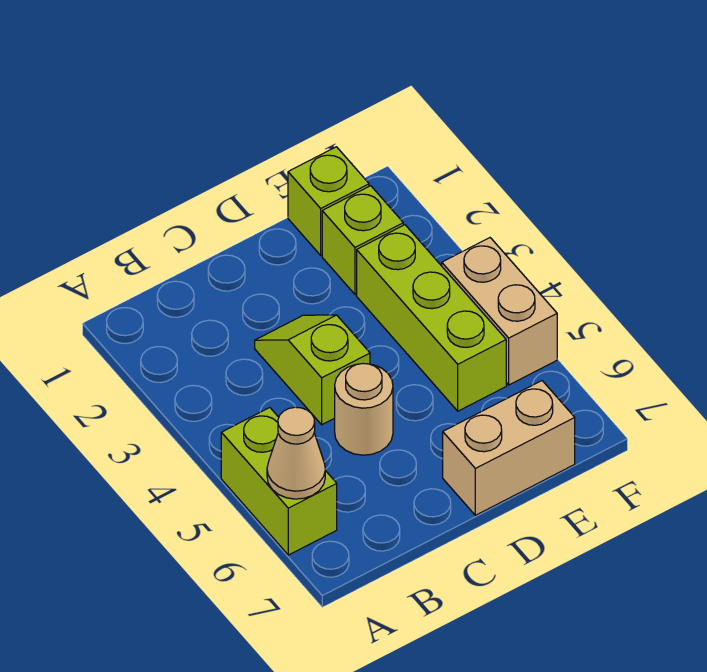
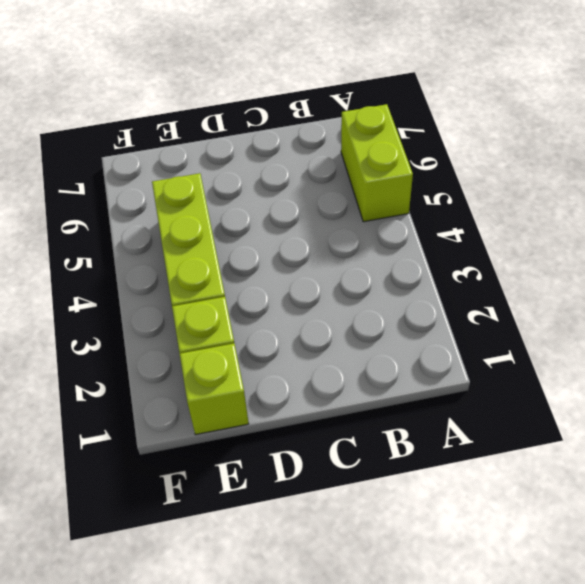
none -> lime slope C3:C4 level 1 top 4
none -> tan round brick C5 level 1

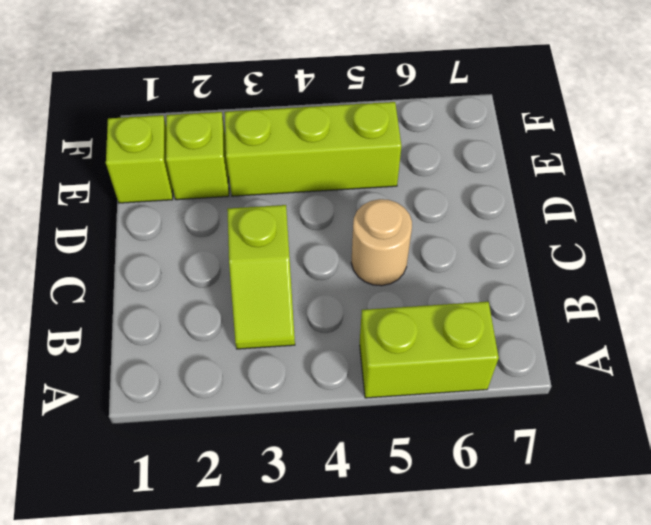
lime slope B3:C3 level 1 top C -> lime slope C3:C4 level 1 top 4
none -> tan brick D7:E7 level 1
none -> tan brick F4:F5 level 1

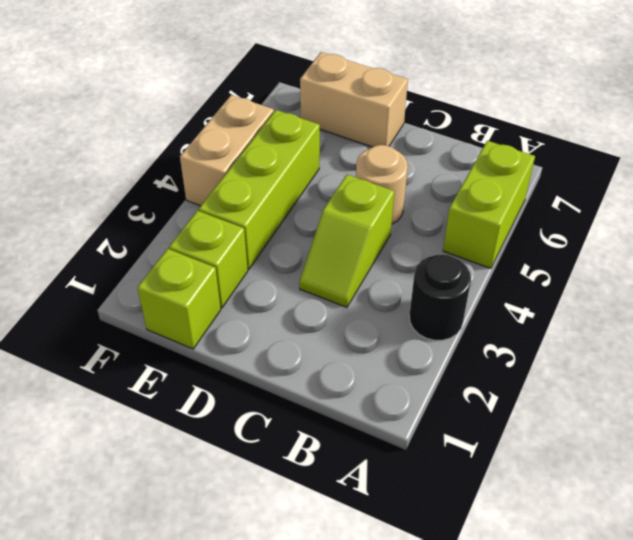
black round brick A3 level 1 -> none
none -> tan cone A6 level 2

